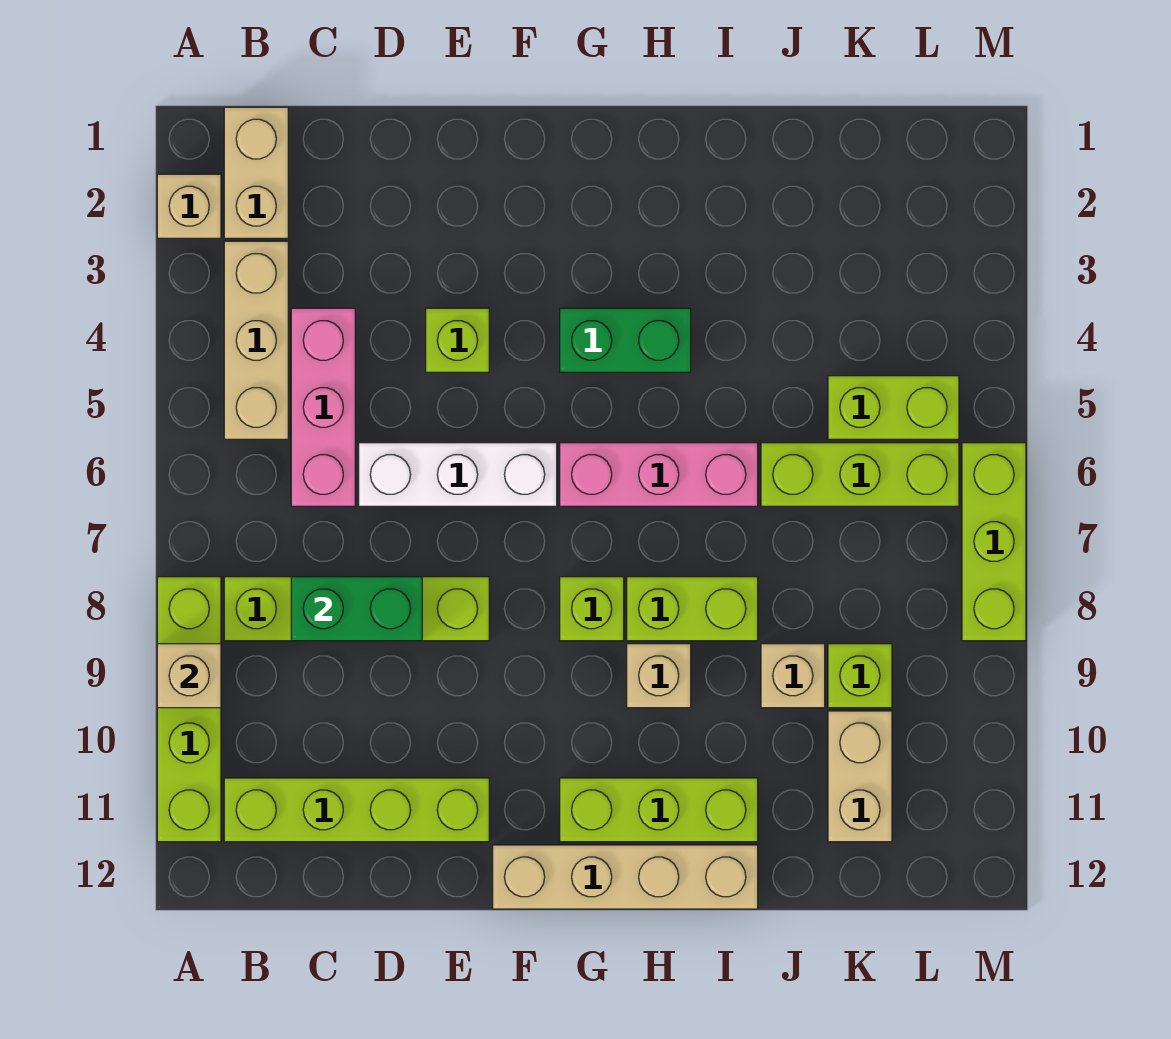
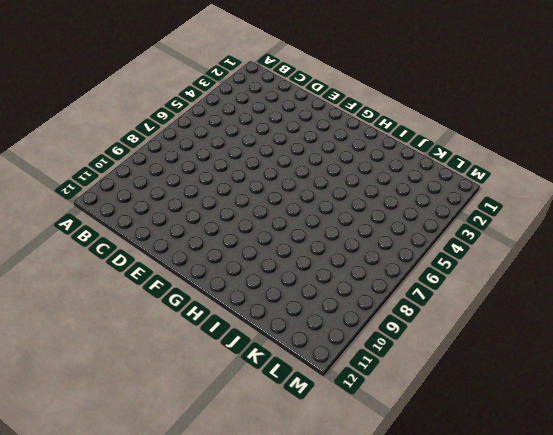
none -> tan brick A2 level 1
none -> lime brick A8:A11 level 1
none -> tan brick B1:B2 level 1

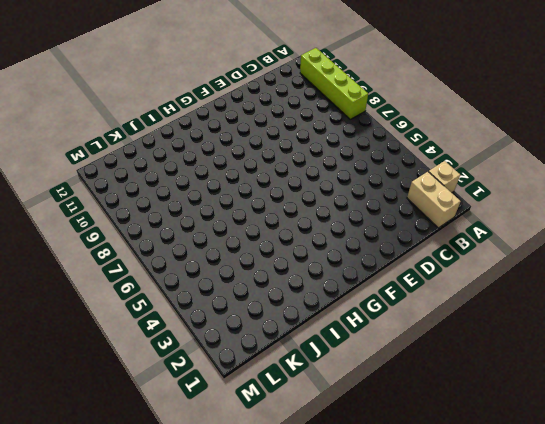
none -> tan brick B3:B5 level 1
none -> lime brick B8:E8 level 1
none -> lime brick B11:E11 level 1

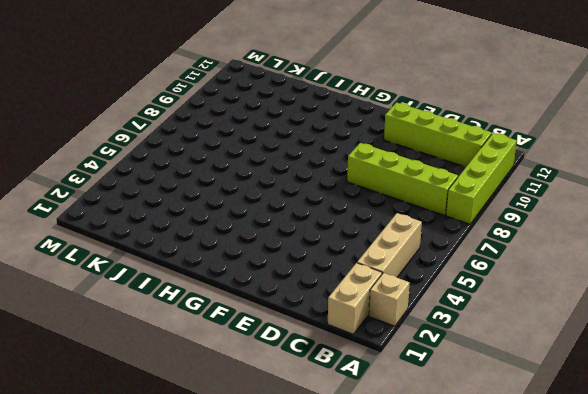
none -> pink brick C4:C6 level 1
none -> white brick D6:F6 level 1
none -> lime brick E4 level 1

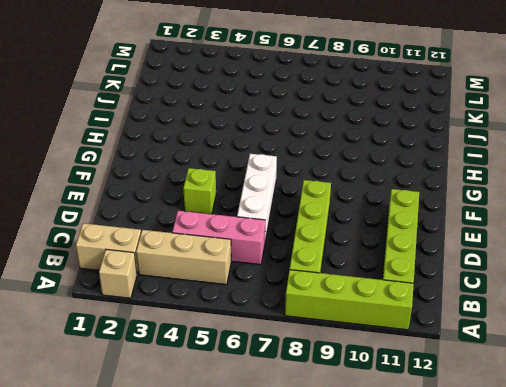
none -> tan brick F12:I12 level 1
none -> green brick G4:H4 level 1
none -> pink brick G6:I6 level 1

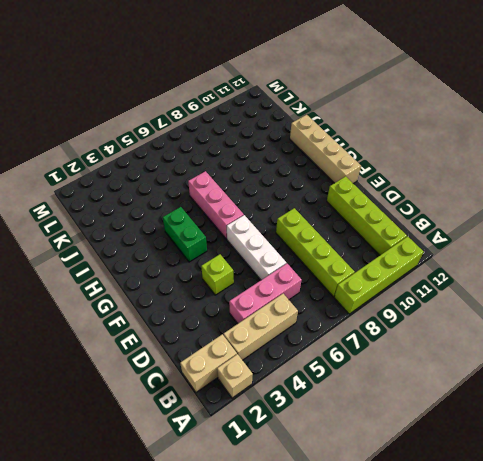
none -> lime brick G8 level 1
none -> lime brick G11:I11 level 1
none -> lime brick H8:I8 level 1

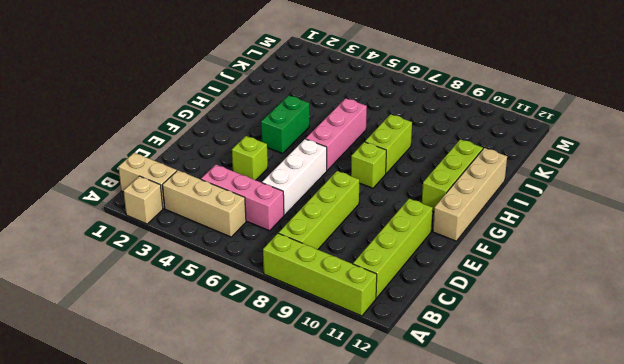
none -> tan brick H9 level 1
none -> lime brick J6:L6 level 1
none -> tan brick J9 level 1

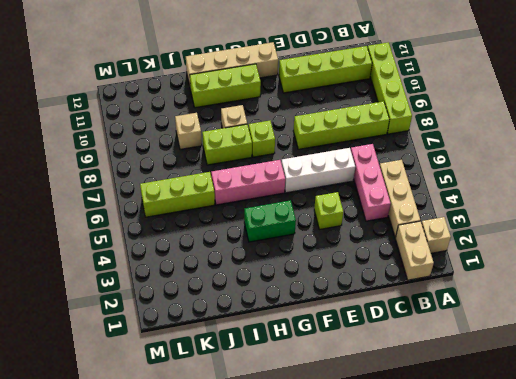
none -> lime brick K5:L5 level 1
none -> lime brick K9 level 1
none -> tan brick K10:K11 level 1

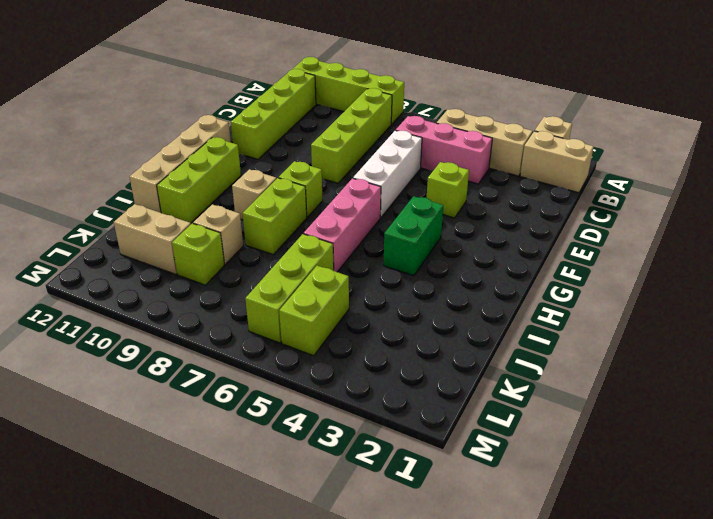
none -> lime brick M6:M8 level 1
none -> tan brick A9 level 2
none -> green brick C8:D8 level 2

